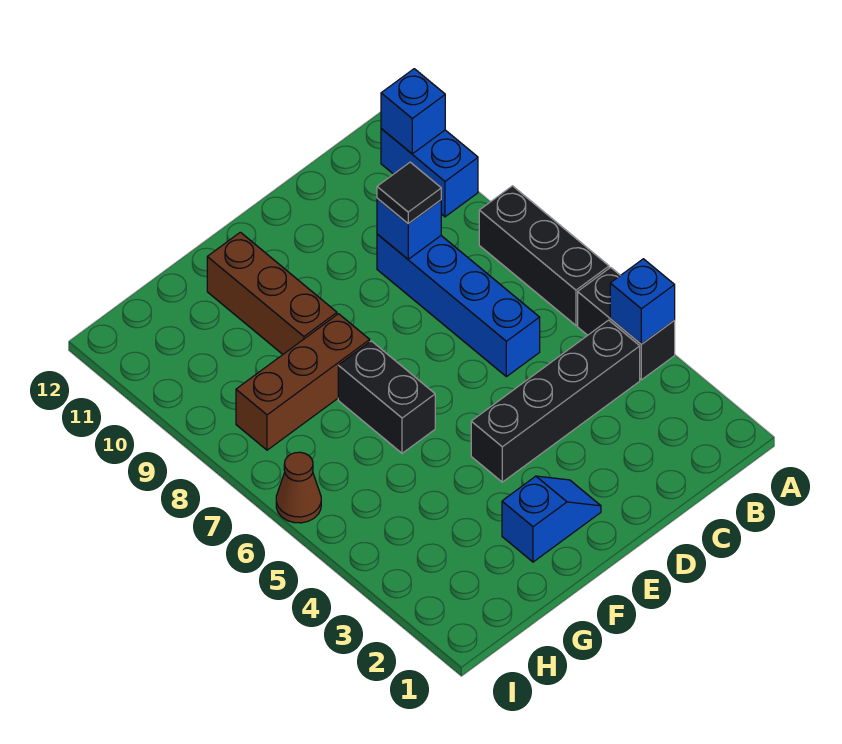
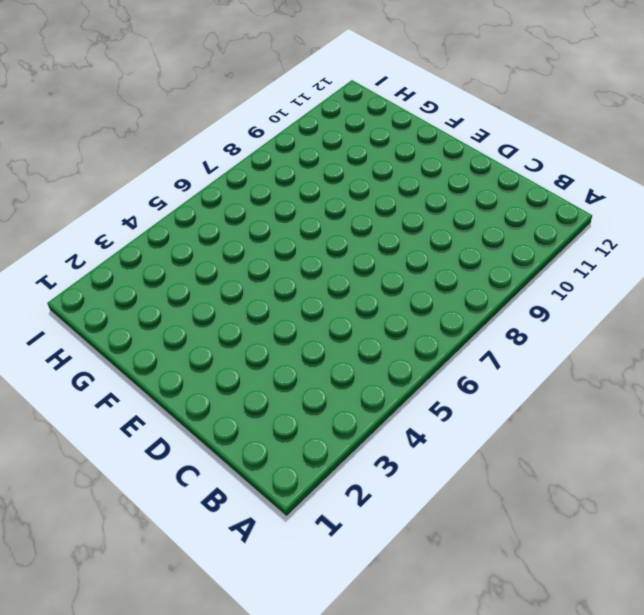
none -> black brick A4:A5 level 1
none -> black brick A6:A8 level 1
none -> blue brick A10:A11 level 1

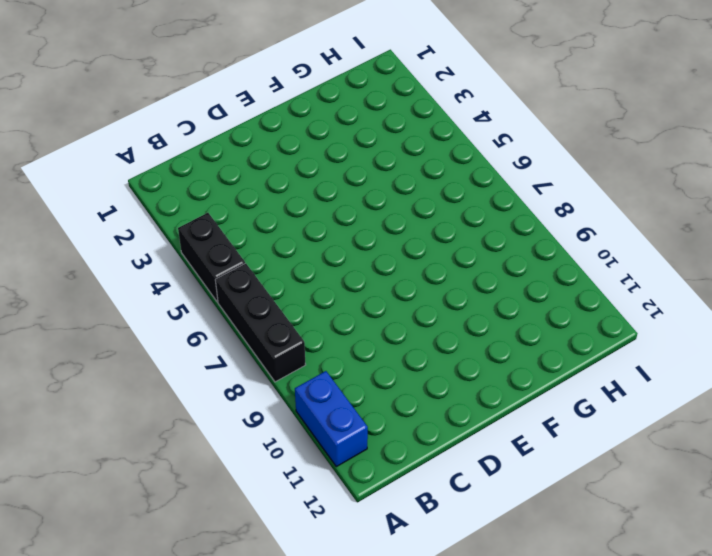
none -> black brick B4:E4 level 1
none -> blue brick C6:C9 level 1
none -> blue slope E2:F2 level 1 top F

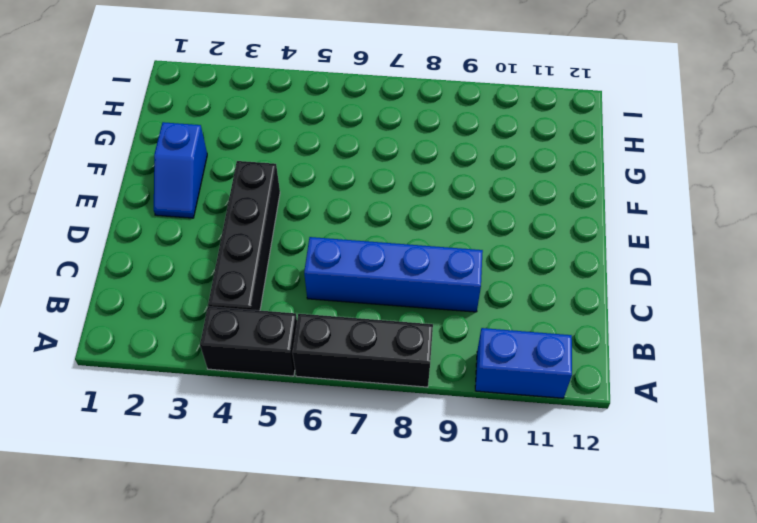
none -> black brick F6:F7 level 1
none -> brown brick F8:H8 level 1
none -> brown brick F9:F11 level 1

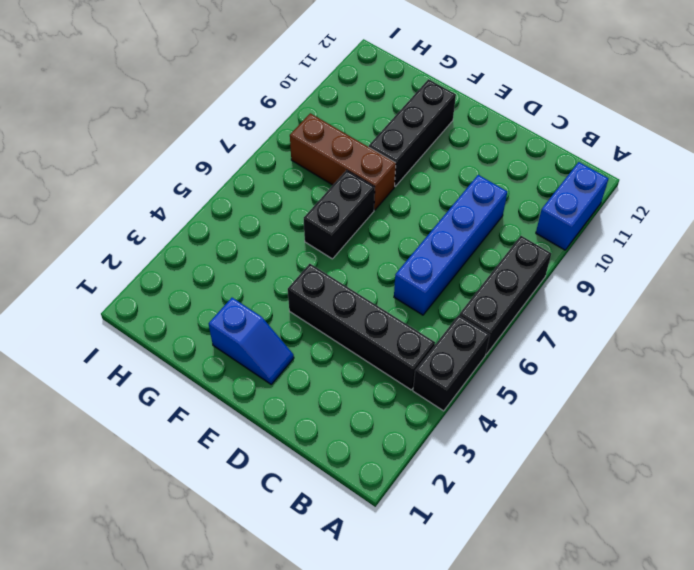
black brick F9:F11 level 1 -> brown brick F9:F11 level 1
none -> brown cone I6 level 1
none -> blue brick A4 level 2
none -> blue brick A11 level 2

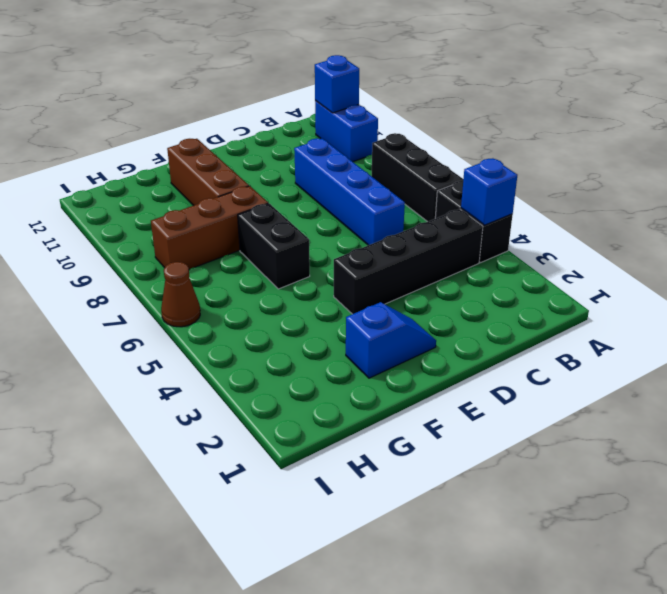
none -> blue brick C9 level 2
none -> black tile C9 level 3

